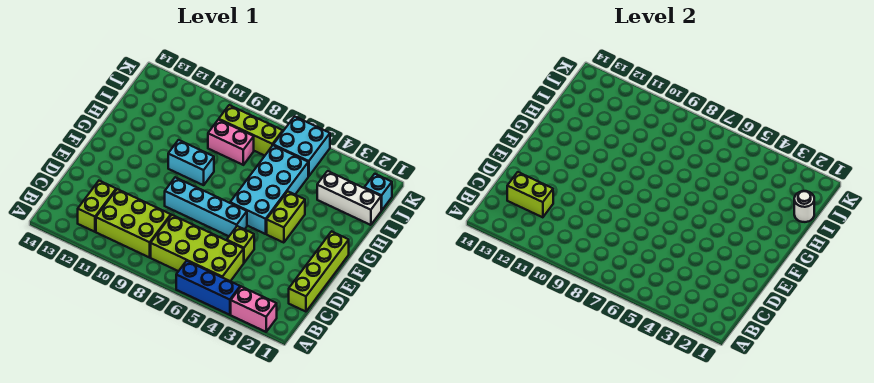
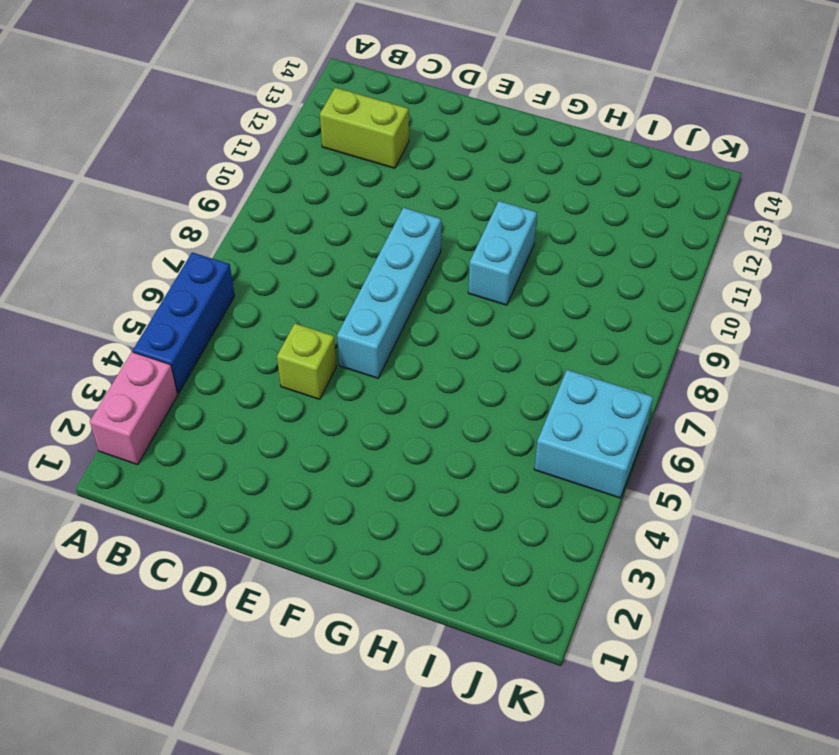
none -> lime brick B5:C8 level 1
none -> lime brick B9:C11 level 1
none -> lime brick C1:F1 level 1

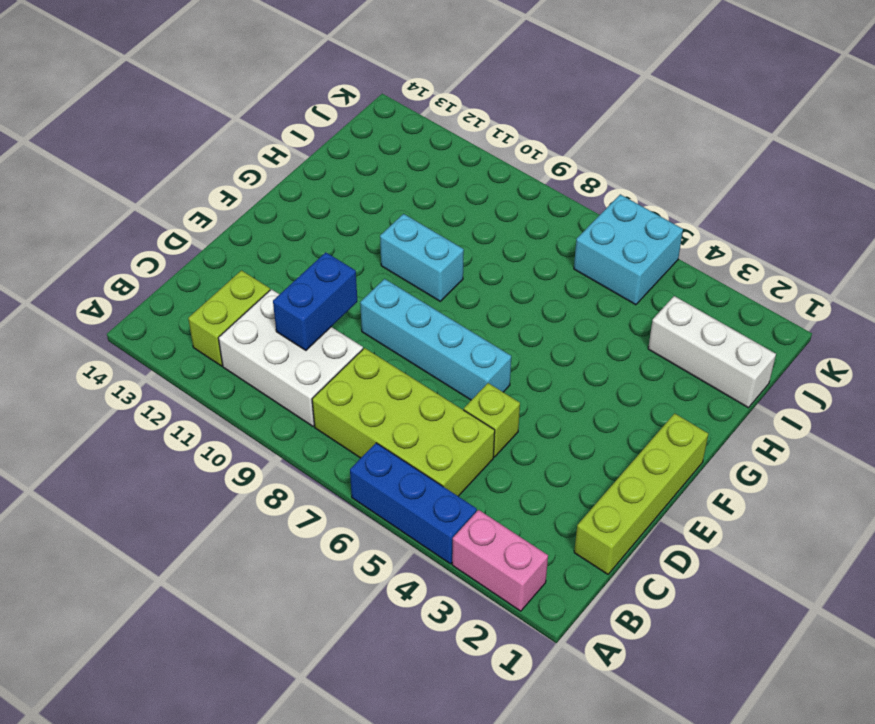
white brick B9:C11 level 1 -> lime brick B9:C11 level 1
blue brick C10:D10 level 2 -> none
none -> lime brick F4:G4 level 1
none -> cyan brick F5:I6 level 1
none -> pink brick I8:I9 level 1

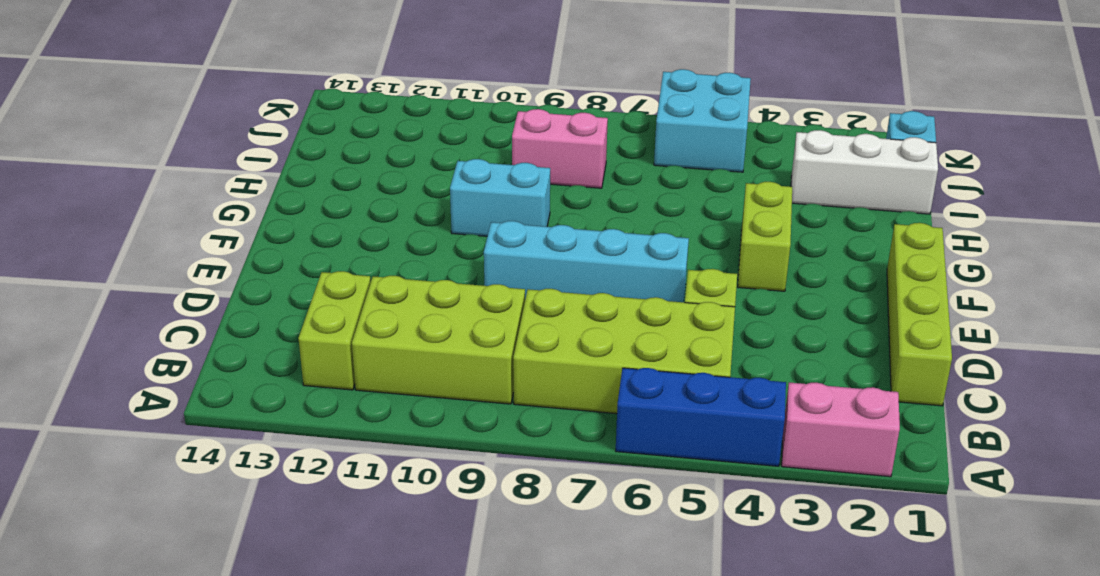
none -> cyan brick F5:I6 level 1
none -> lime brick J7:J9 level 1
none -> lime brick C12:C13 level 2

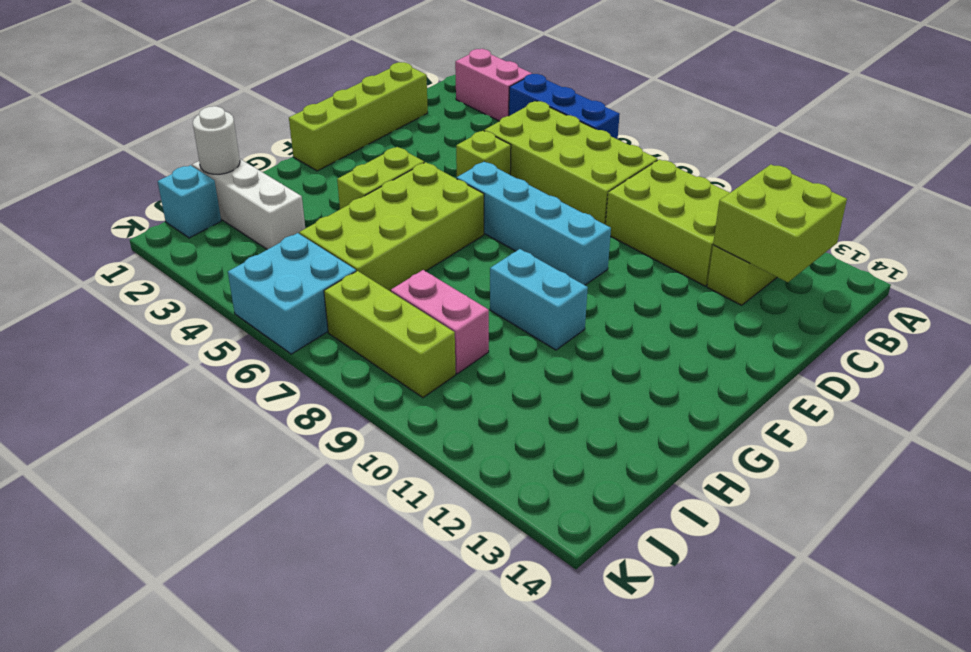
lime brick B12:C13 level 2 -> lime brick C12:C13 level 2
lime brick F5:I6 level 1 -> cyan brick F5:I6 level 1

